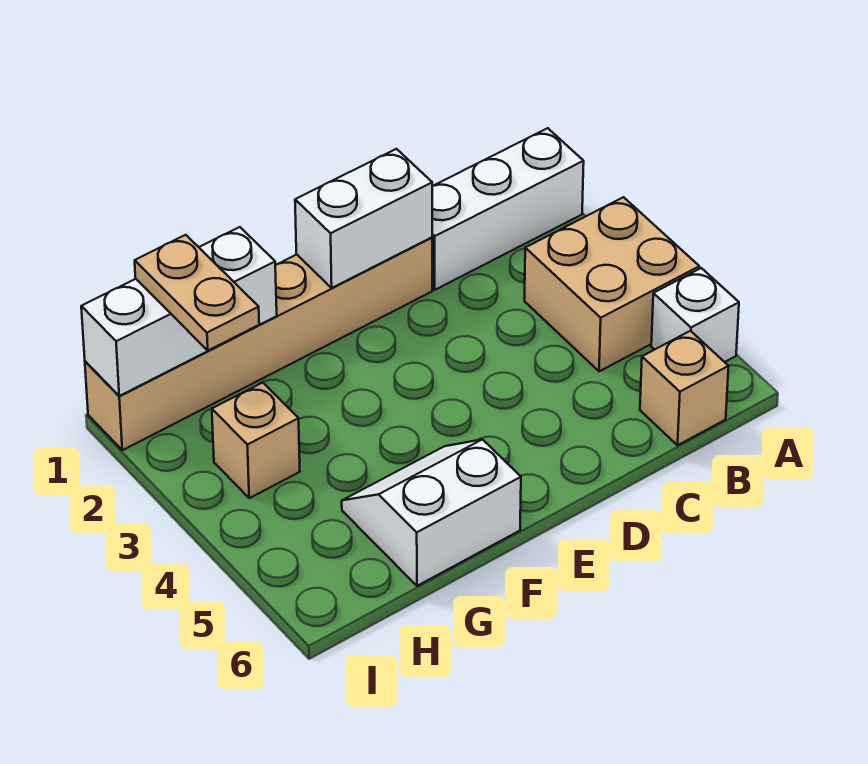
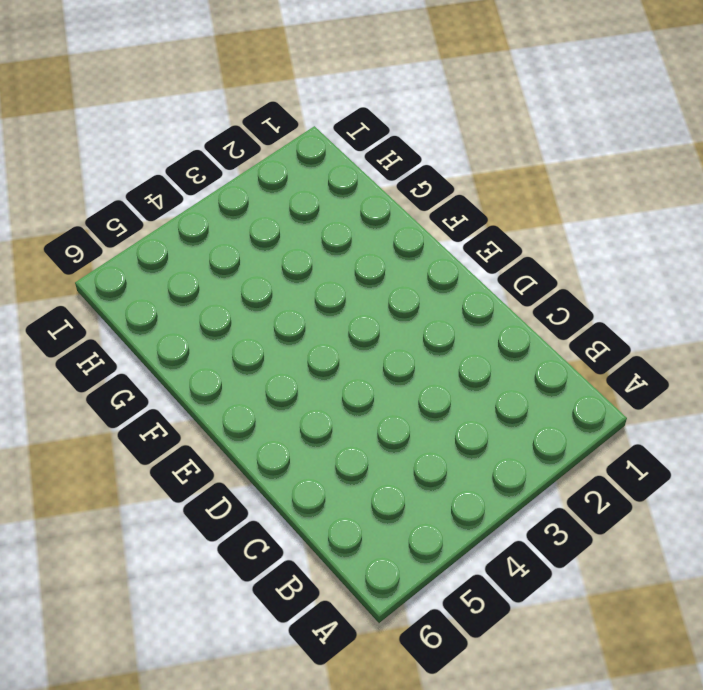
none -> white brick A1:C1 level 1
none -> tan brick A3:B4 level 1

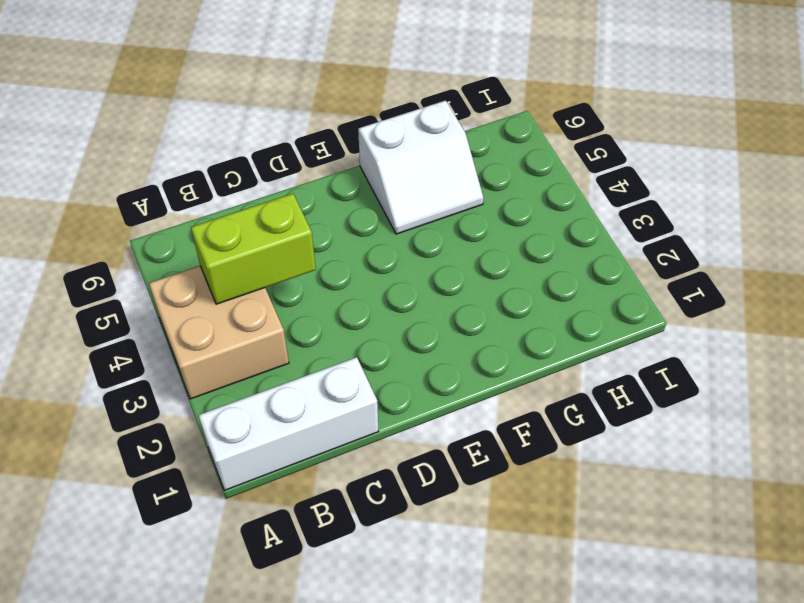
lime brick B4:C4 level 2 -> none
none -> white brick A5 level 1
none -> tan brick B6 level 1

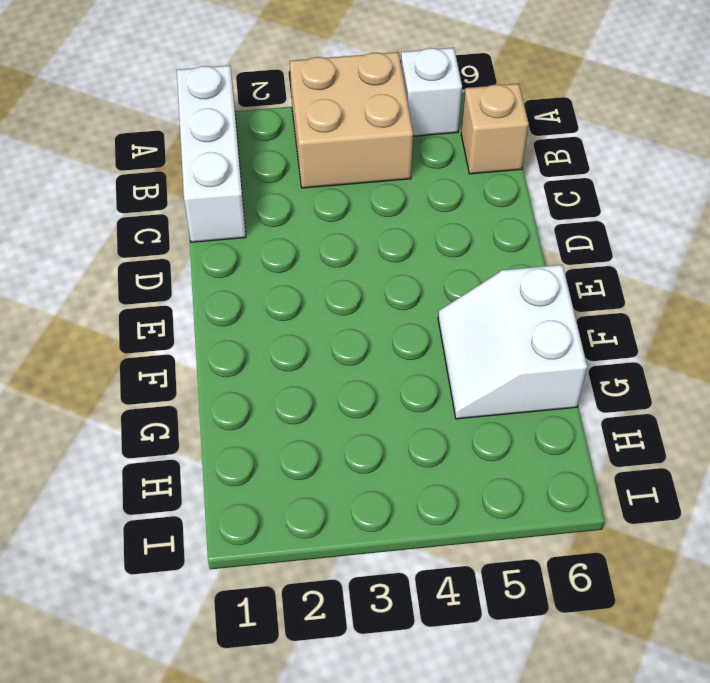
none -> tan brick D1:I1 level 1
none -> tan brick H3 level 1

